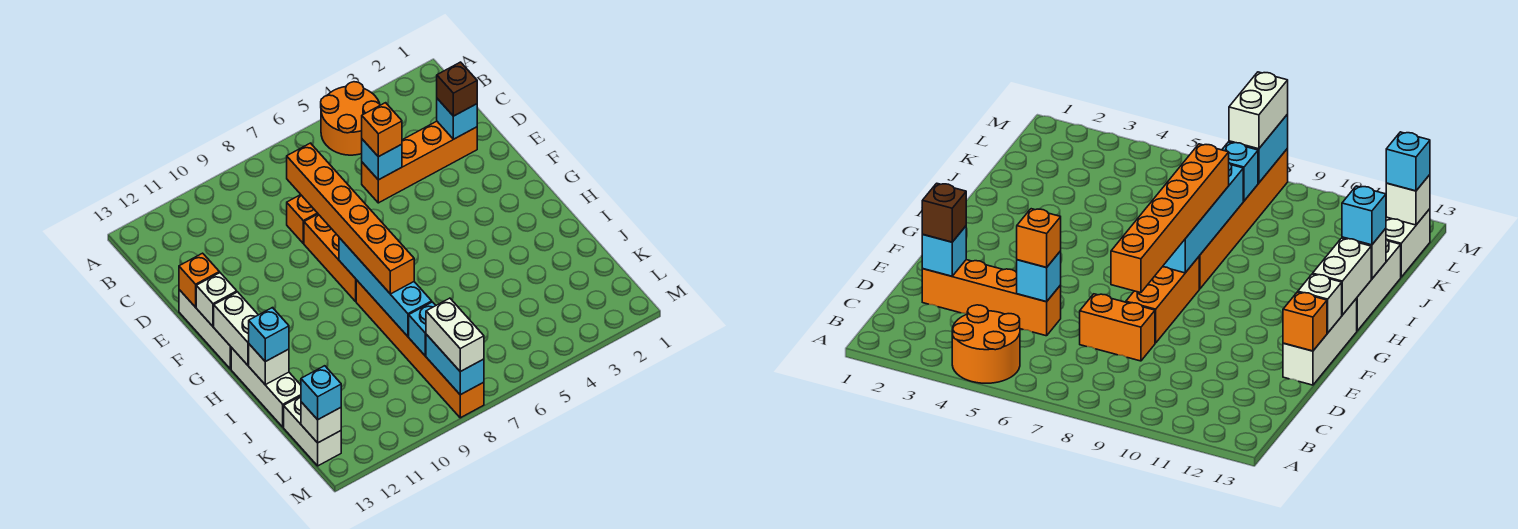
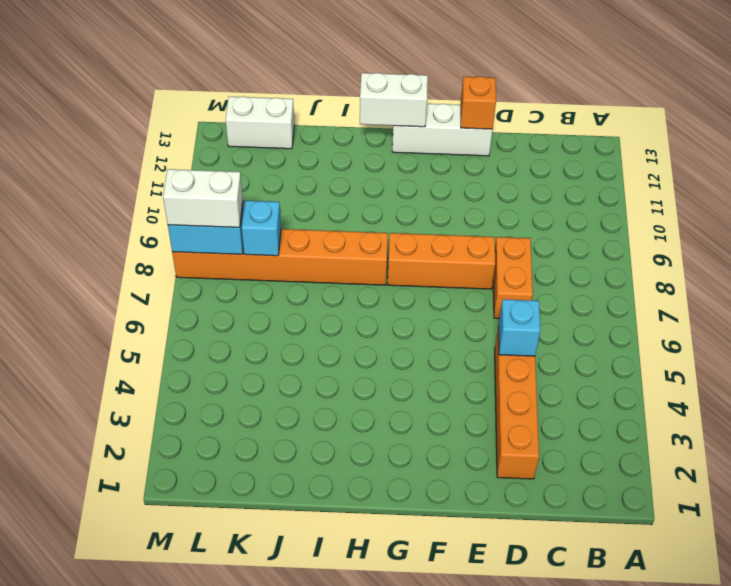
none -> orange round brick A4:B5 level 1
none -> white brick H13:J13 level 1
none -> cyan brick D2 level 2

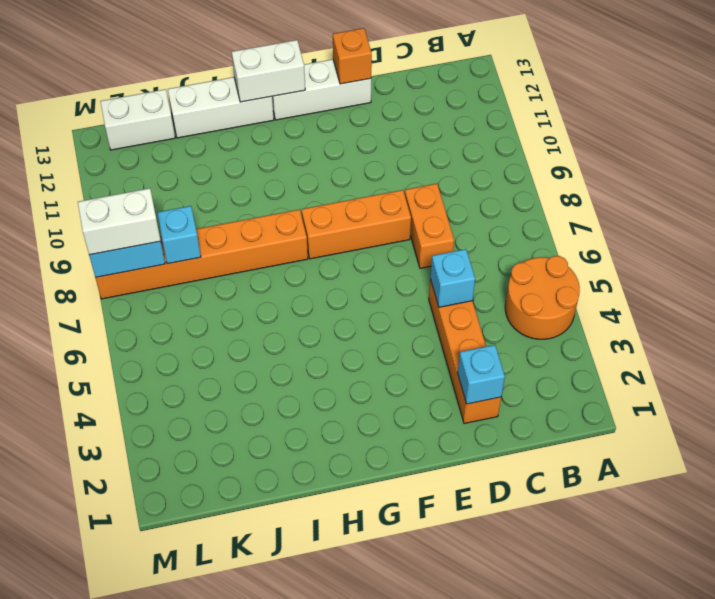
none -> white brick F13 level 2
none -> cyan brick G8:J8 level 2
none -> white brick I13 level 2

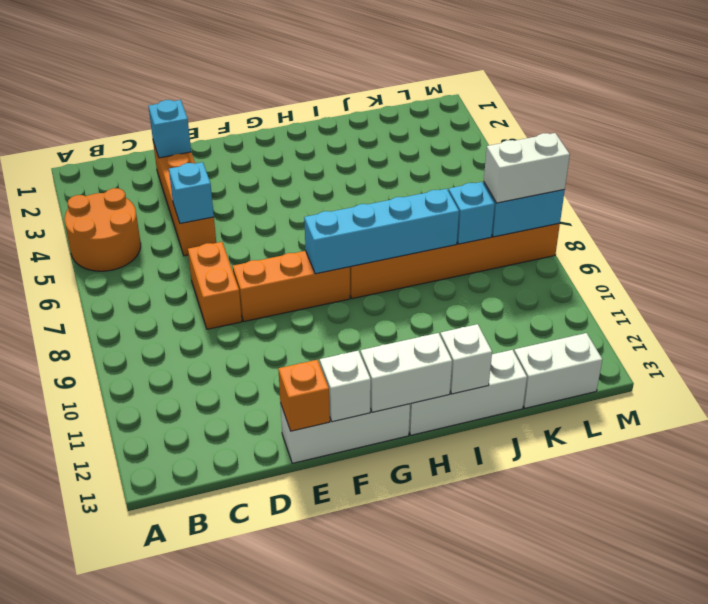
none -> white brick L13 level 2
none -> brown brick D2 level 3
none -> orange brick D5 level 3

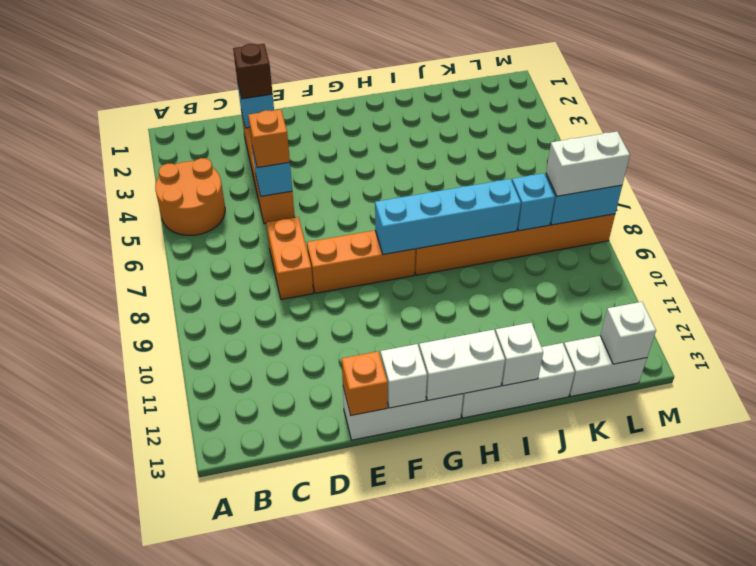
none -> orange brick D8:I8 level 3
none -> cyan brick I13 level 3
none -> cyan brick L13 level 3

